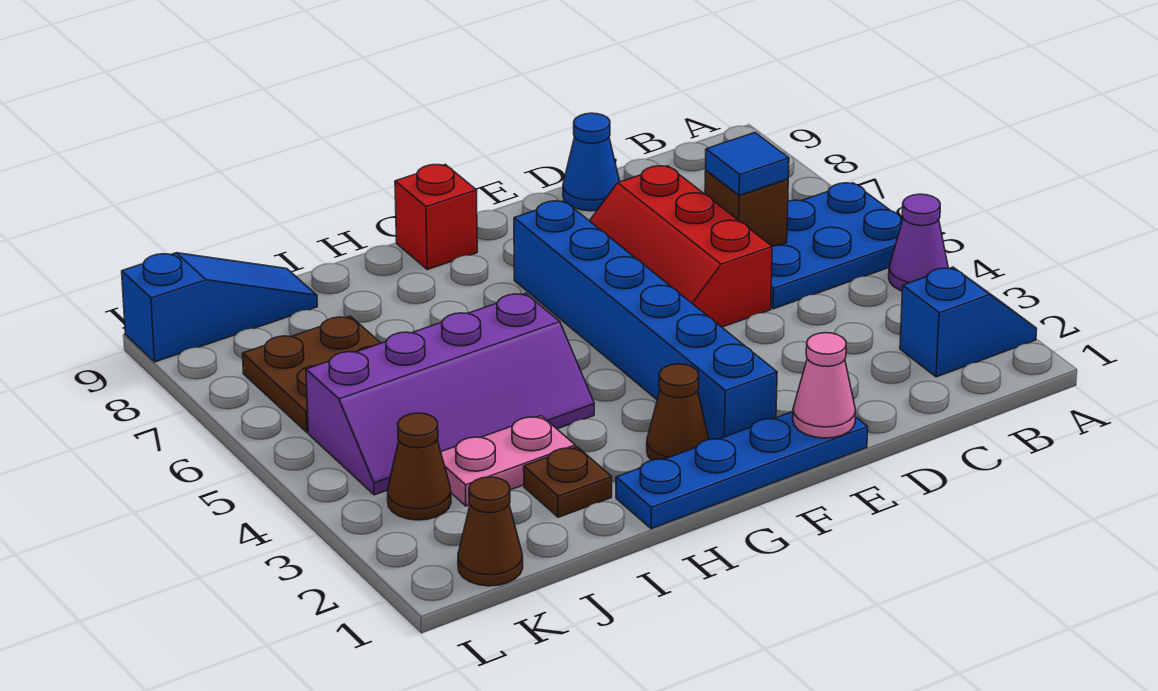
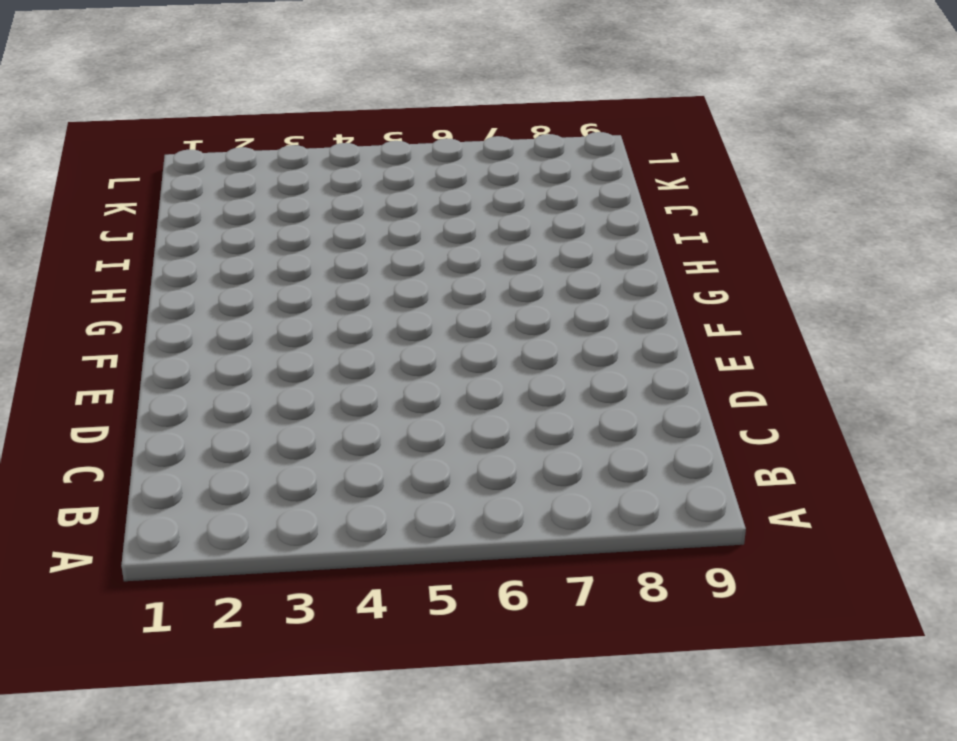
none -> blue slope A2:B2 level 1 top B
none -> purple cone A4 level 1
none -> blue plate A5:C6 level 1

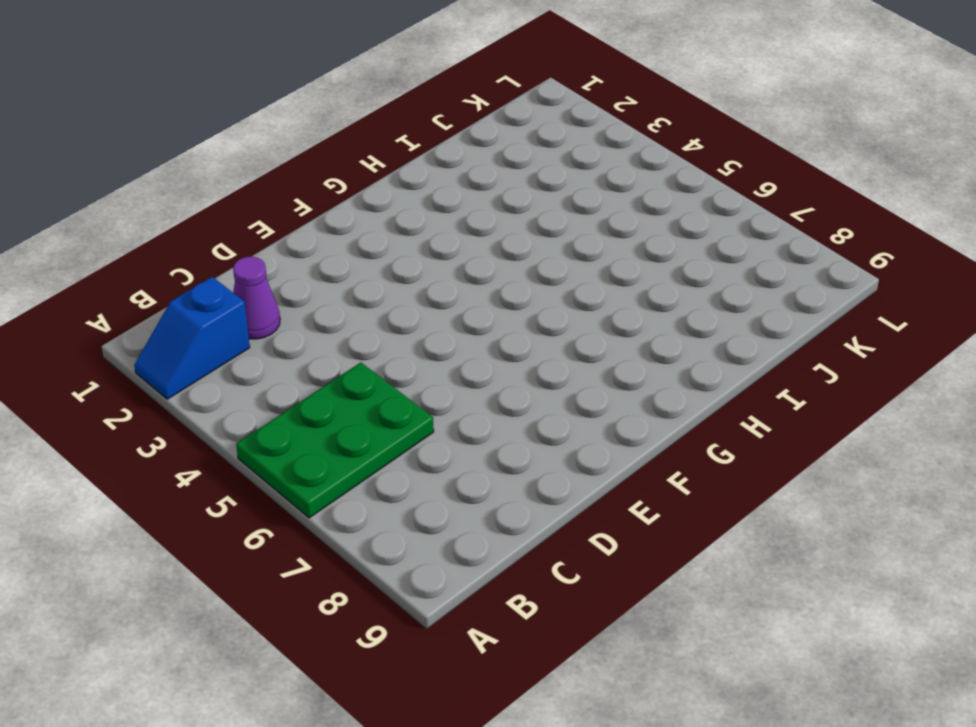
green plate A5:C6 level 1 -> blue plate A5:C6 level 1
purple cone C2 level 1 -> purple cone A4 level 1
none -> red slope D5:E7 level 1 top D
none -> blue cone D9 level 1
none -> blue plate E1:H1 level 1

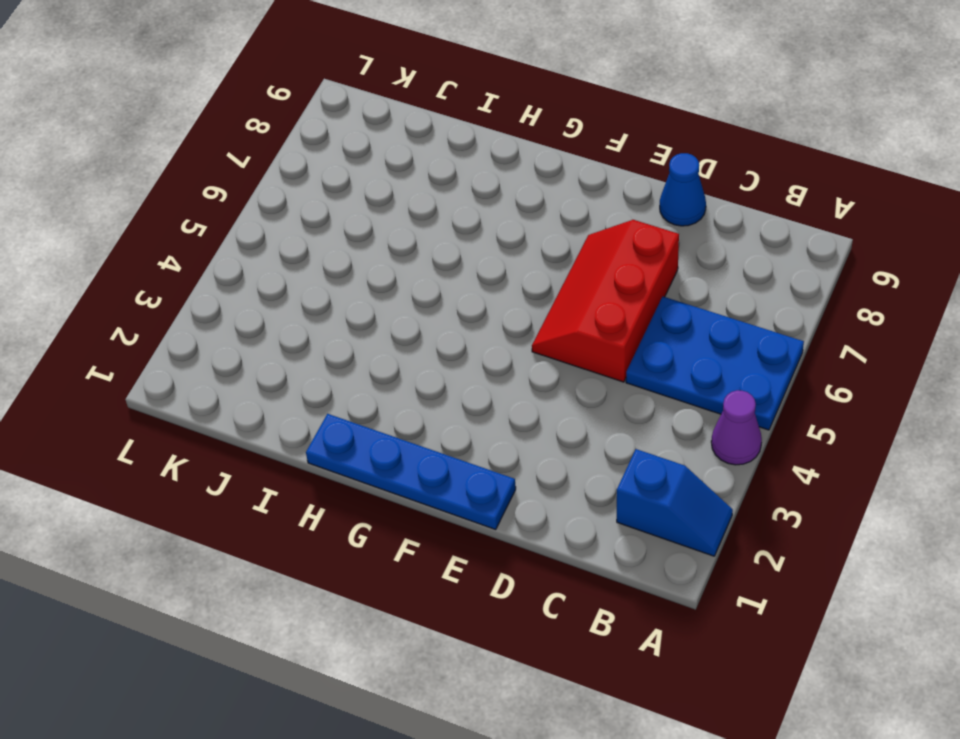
none -> blue brick F2:F7 level 1
none -> brown cone G2 level 1
none -> red brick G9 level 1

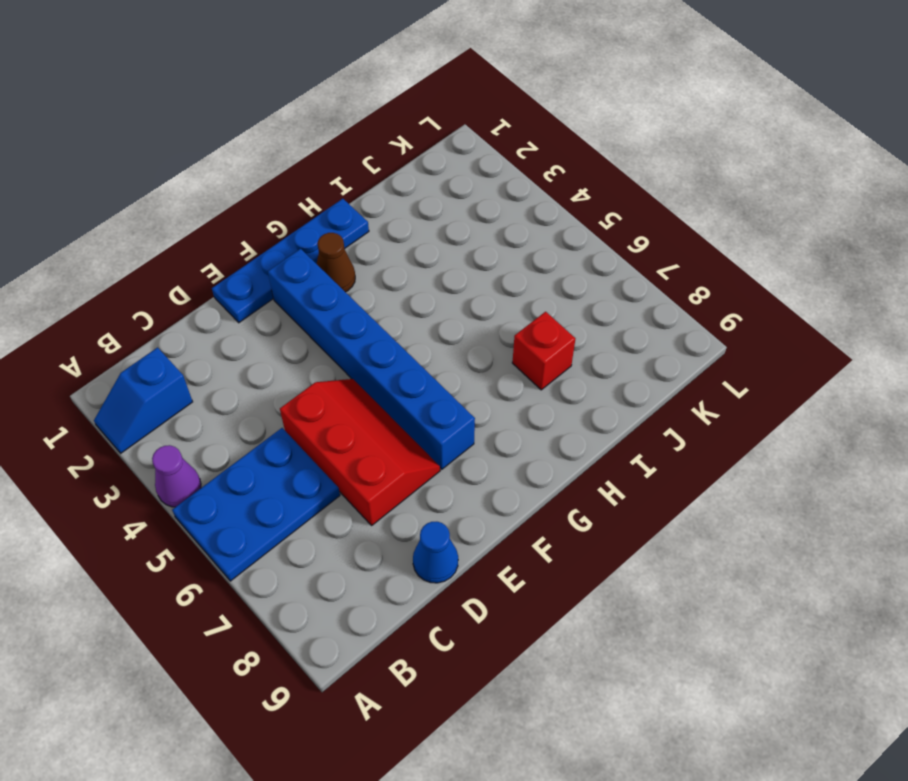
red brick I7 level 1 -> red brick G9 level 1
none -> purple slope H4:K5 level 1 top 5
none -> brown plate I2 level 1
none -> pink plate I3:J3 level 1

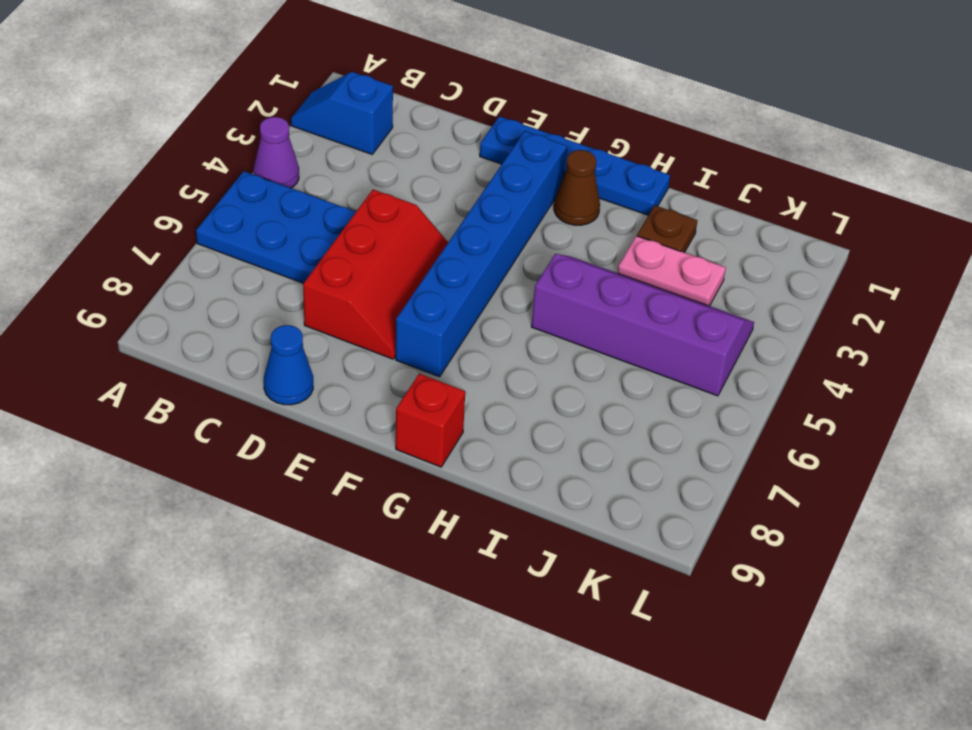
none -> brown plate J6:K7 level 1
none -> blue slope J9:L9 level 1 top L
none -> brown cone K1 level 1

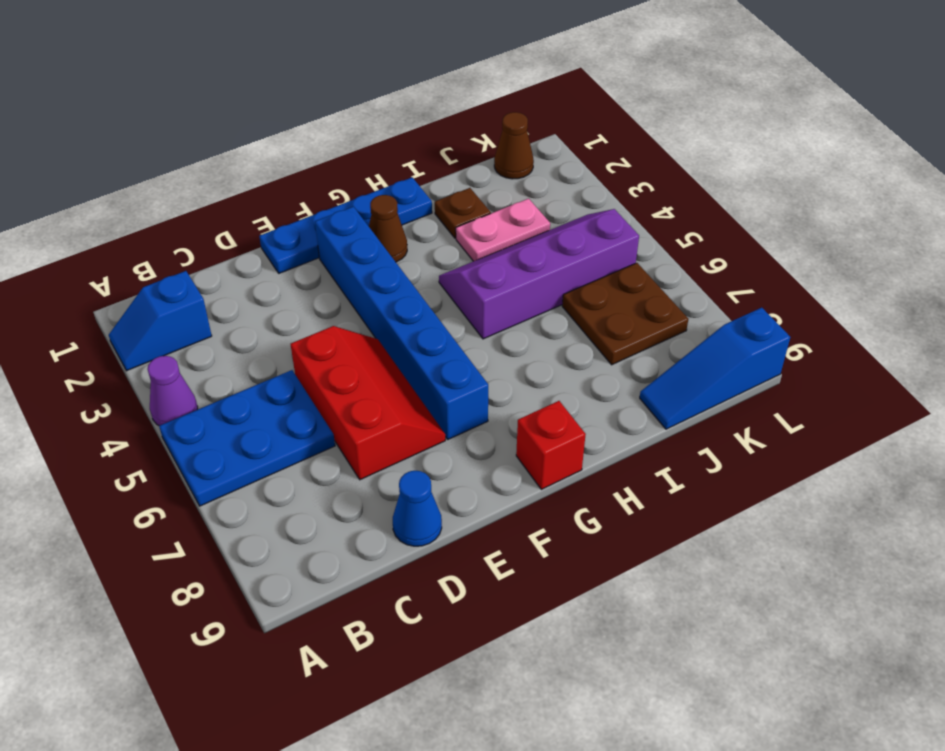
none -> brown cone K3 level 1
none -> brown brick C6 level 2
none -> pink cone E1 level 2

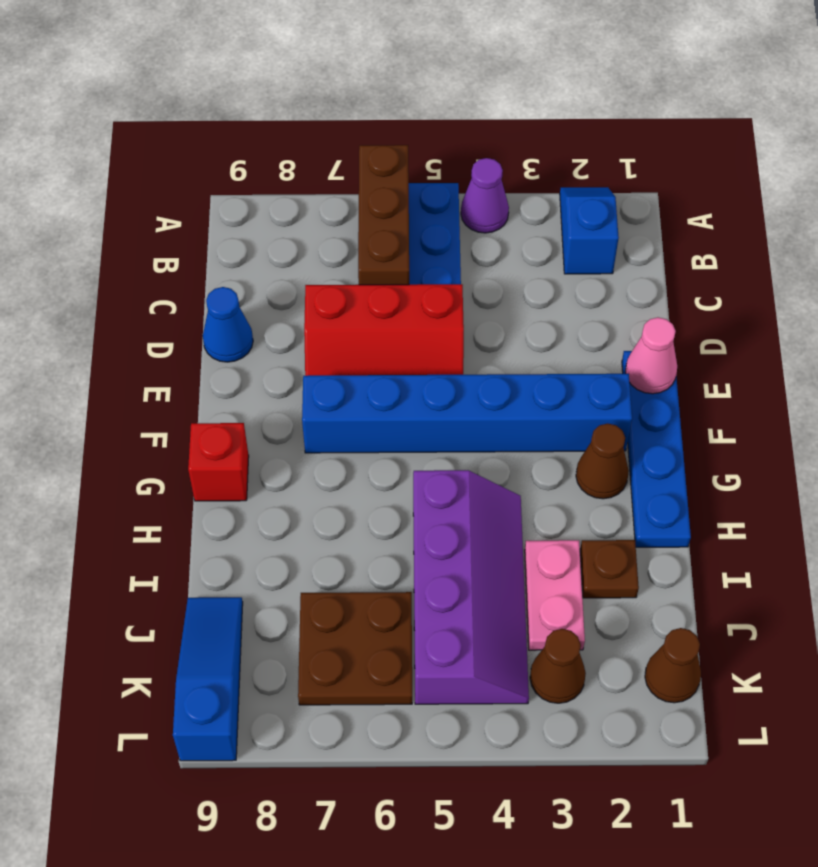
brown brick A6:C6 level 2 -> brown brick C6 level 2
none -> blue tile C6 level 3

